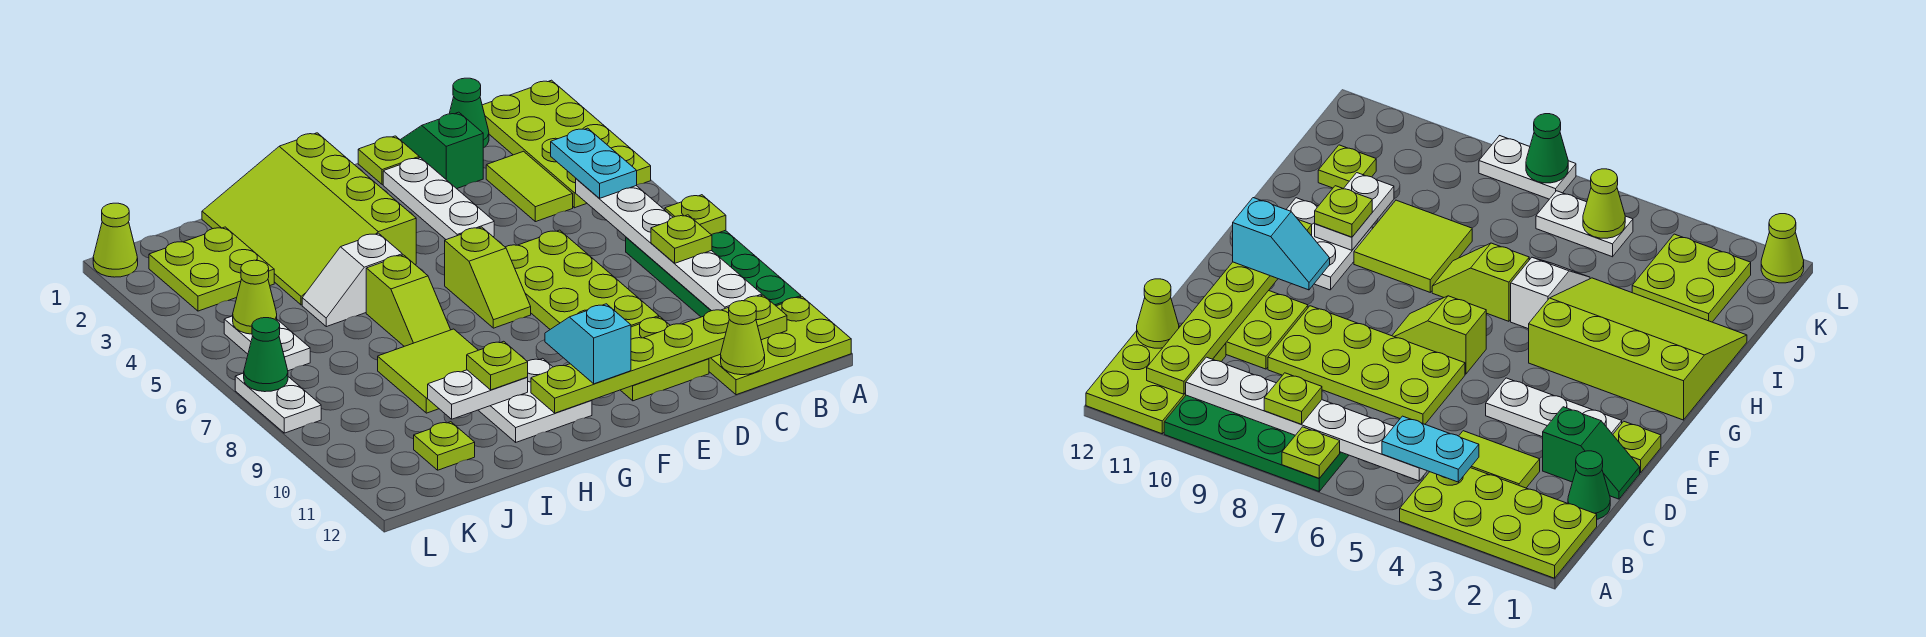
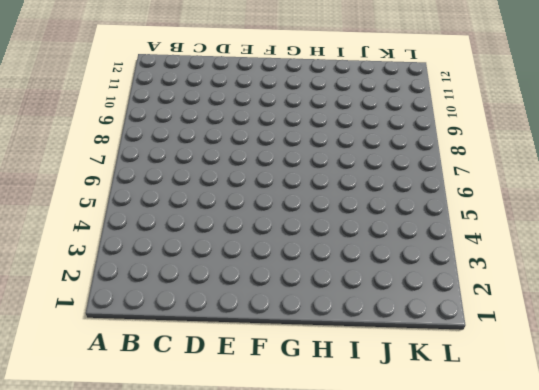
none -> lime plate A1:B4 level 1
none -> green plate A7:B10 level 1
none -> lime plate A11:C12 level 1
none -> green cone C1 level 1

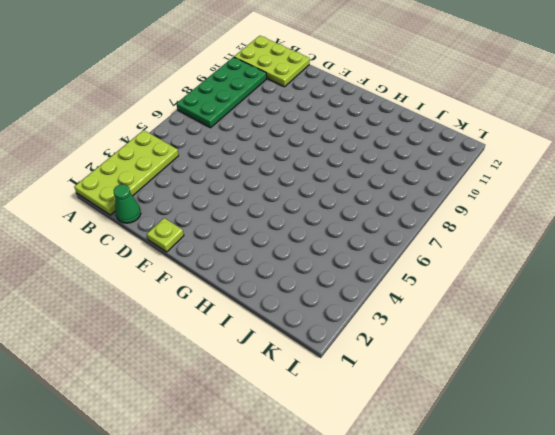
none -> lime tile C3:C4 level 1
none -> green slope D1:D2 level 1 top 2
none -> lime plate D6:E9 level 1
none -> lime plate D10:E11 level 1

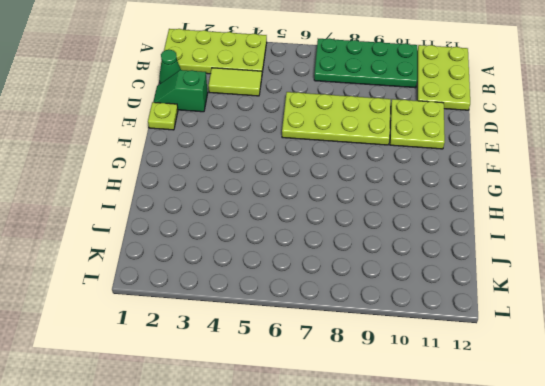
none -> white plate E2:E4 level 1
none -> lime slope F6:F7 level 1 top 6
none -> lime slope G1:I4 level 1 top G
none -> white plate G10:H11 level 1

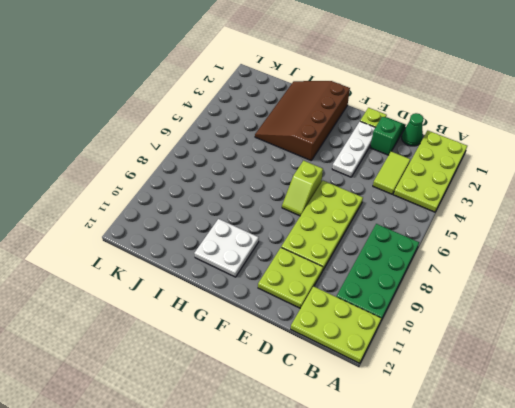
brown slope G1:I4 level 1 top G -> lime slope G1:I4 level 1 top G
none -> white slope H5:I5 level 1 top H
none -> lime slope H6:H7 level 1 top 6
none -> lime tile H8:I9 level 1
none -> lime plate J2:K3 level 1

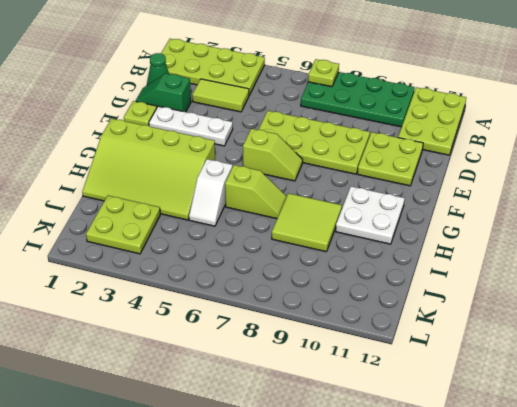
none -> lime plate J11 level 1
none -> white plate K5:K6 level 1
none -> lime cone L1 level 1
none -> white plate L7:L8 level 1

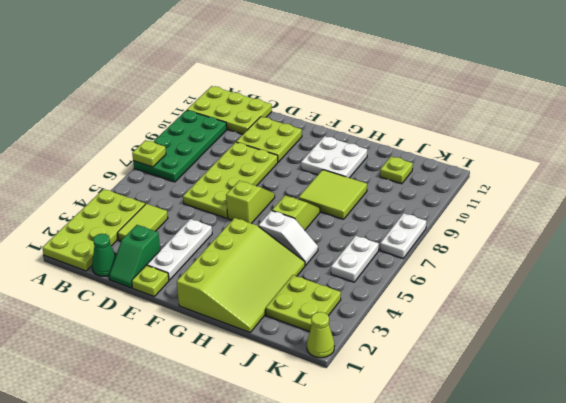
none -> white plate B5:B10 level 2
none -> lime plate B11:G11 level 2
none -> lime cone C12 level 2
none -> white plate H10:I10 level 2

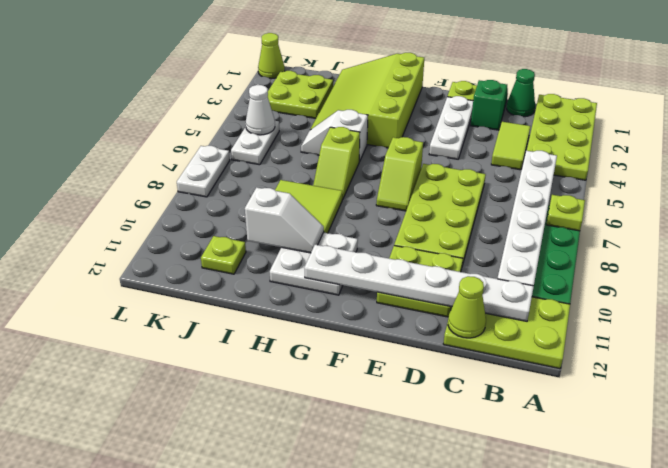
white plate B11:G11 level 2 -> lime plate B11:G11 level 2
white slope H10:I10 level 2 top I -> white plate H10:I10 level 2
white cone K5 level 2 -> lime cone K5 level 2
none -> green cone L7 level 2
none -> cyan plate B4:B5 level 3
none -> lime plate B8 level 3
none -> cyan slope F10:F11 level 3 top 11

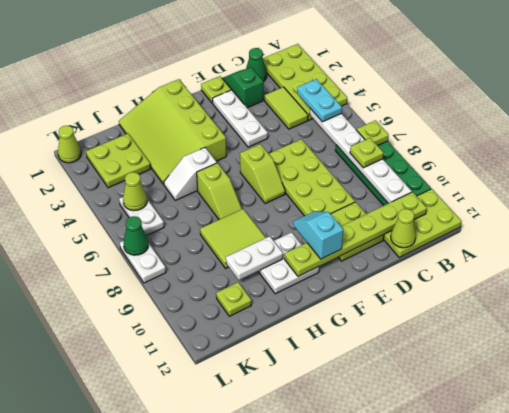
none -> lime plate H10 level 3

